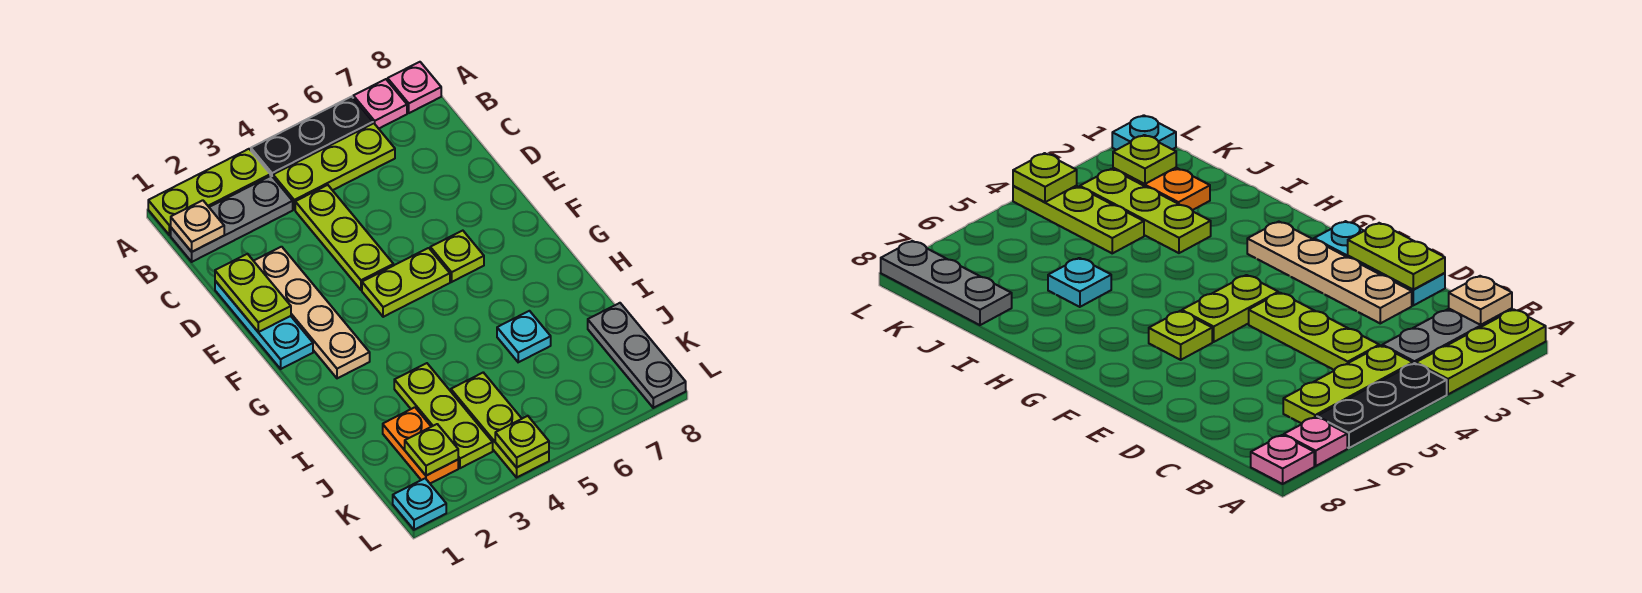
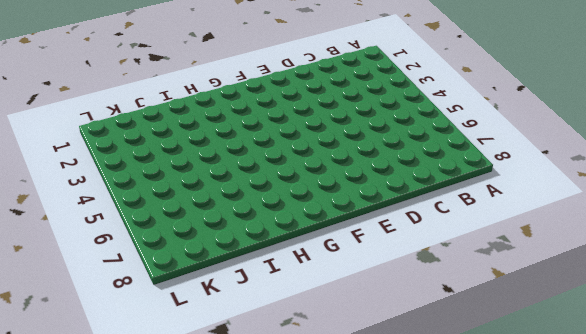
none -> lime plate A1:A3 level 1
none -> black plate A4:A6 level 1
none -> pink plate A7 level 1

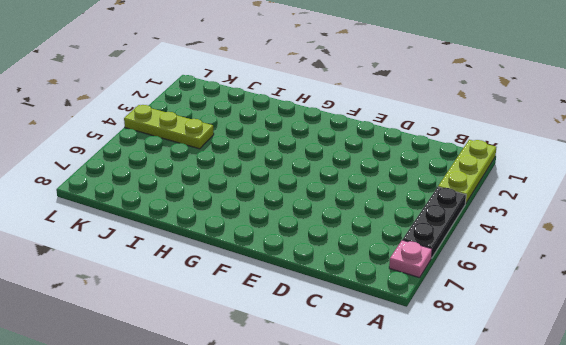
none -> pink plate A8 level 1
none -> grey plate B1:B3 level 1
none -> lime plate B4:B6 level 1

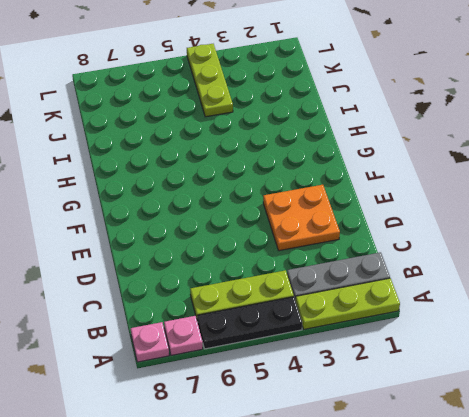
orange plate D2:E3 level 1 -> tan plate D2:G2 level 1
none -> lime plate C4:E4 level 1
none -> cyan plate D1:F1 level 1
none -> lime plate F4:F5 level 1

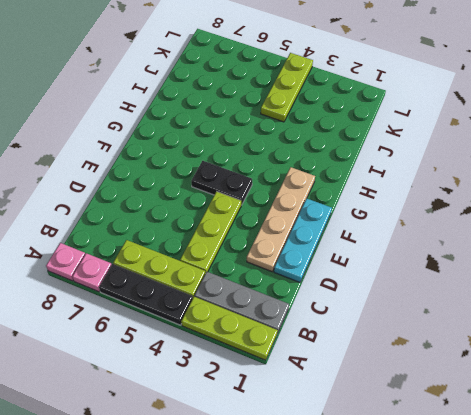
black plate F4:F5 level 1 -> lime plate F4:F5 level 1
none -> lime plate F6 level 1
none -> lime plate I3:K3 level 1
none -> cyan plate I6 level 1

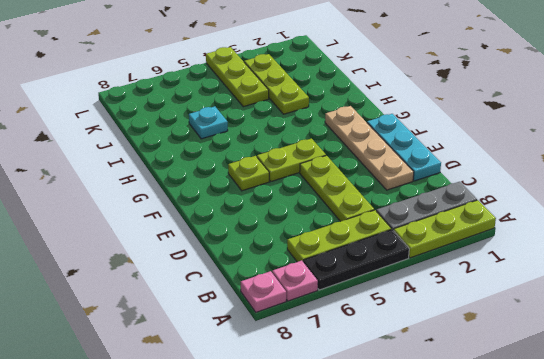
none -> orange plate J2:K2 level 1
none -> grey plate J8:L8 level 1
none -> cyan plate L1 level 1

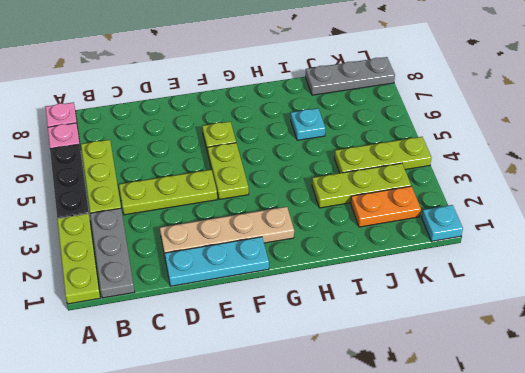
none -> tan plate B1 level 2
none -> lime plate D1:E1 level 2
none -> lime plate K2 level 2

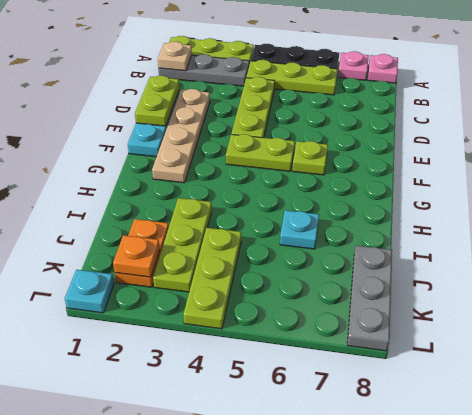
orange plate K2 level 2 -> lime plate K2 level 2
none -> lime plate L4 level 2

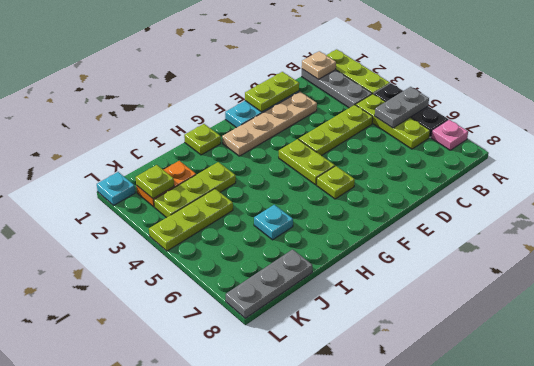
grey plate A5:B5 level 2 -> none
lime plate H1 level 1 -> lime plate L4 level 2
none -> pink plate A8 level 1

